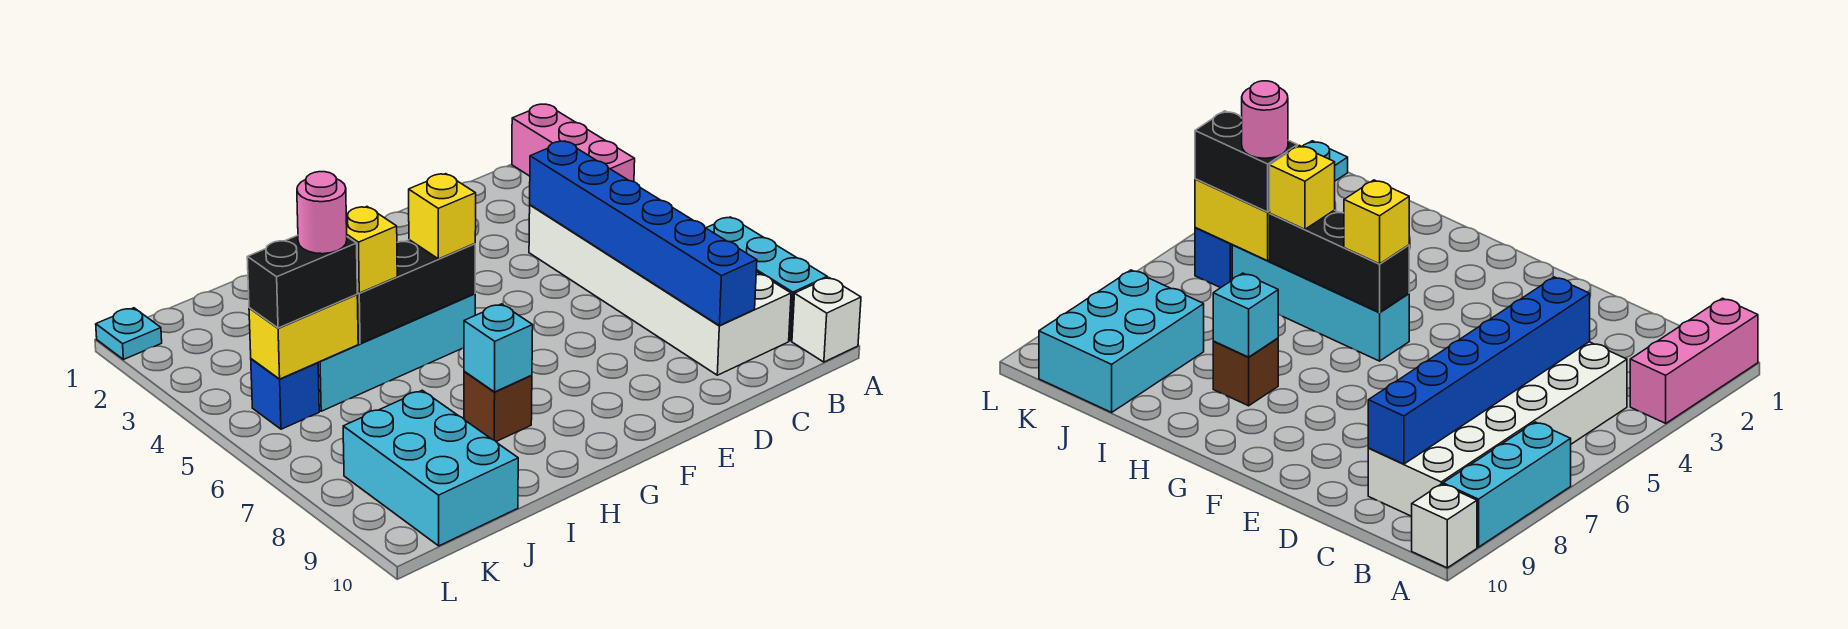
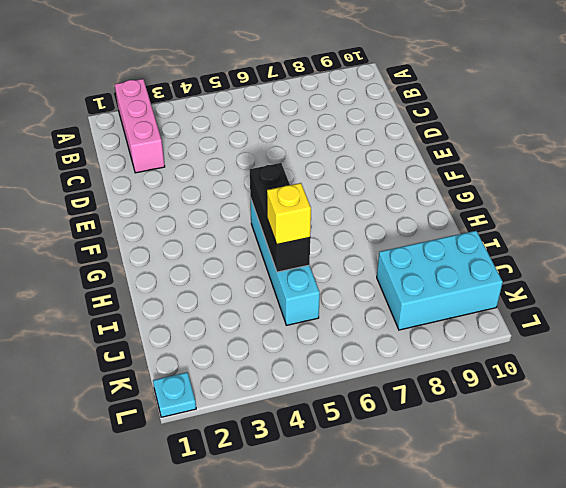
pink brick A2:C2 level 1 -> pink brick A1:A3 level 1
none -> cyan brick A7:A9 level 1
none -> white brick A10 level 1
none -> white brick B4:C9 level 1

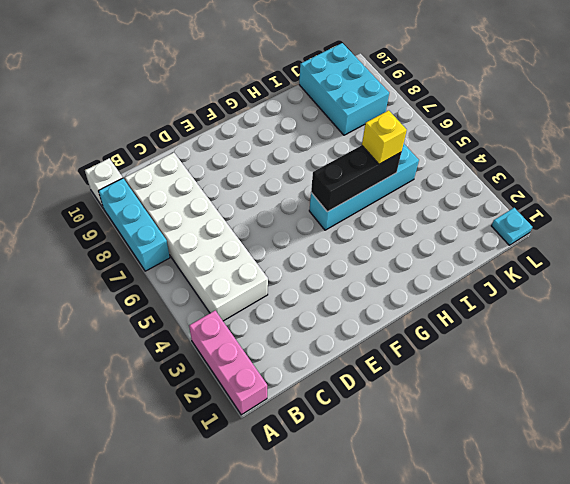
none -> brown brick H8 level 1
none -> blue brick K5 level 1
none -> blue brick C4:C9 level 2

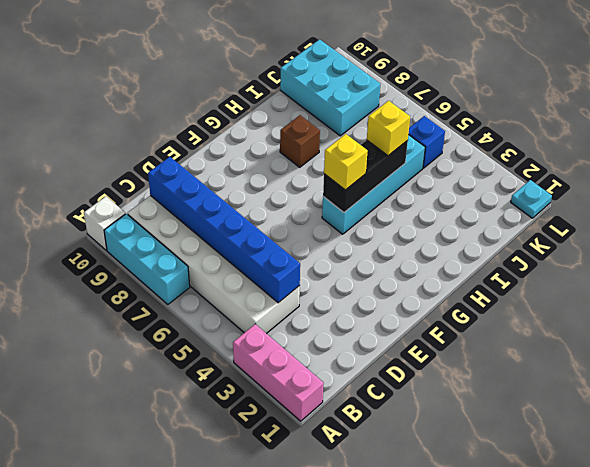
none -> cyan brick H8 level 2
none -> yellow brick J5:K5 level 2
none -> black brick J5:K5 level 3

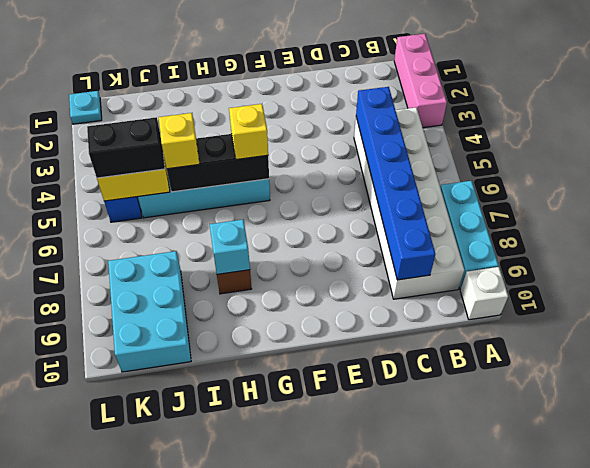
none -> pink round brick J5 level 4

